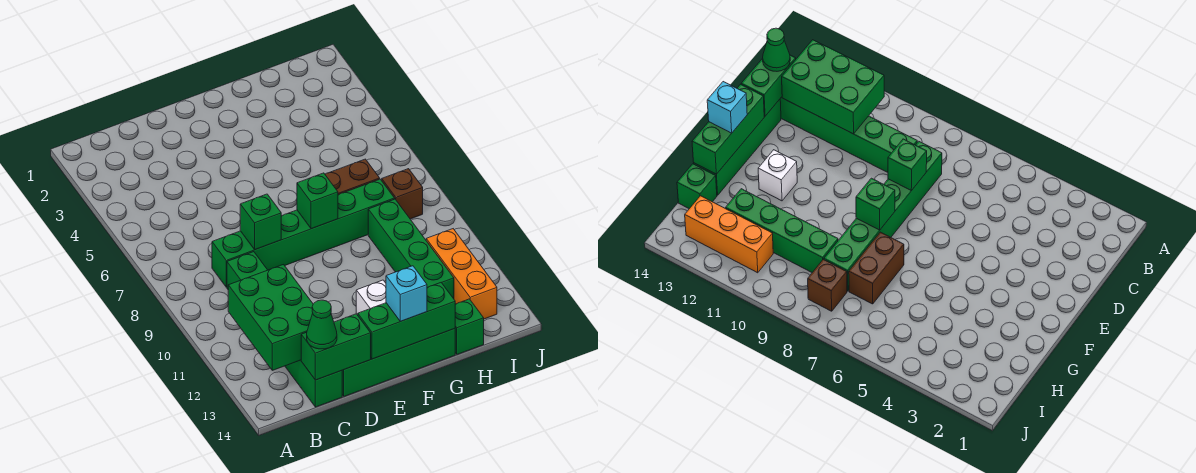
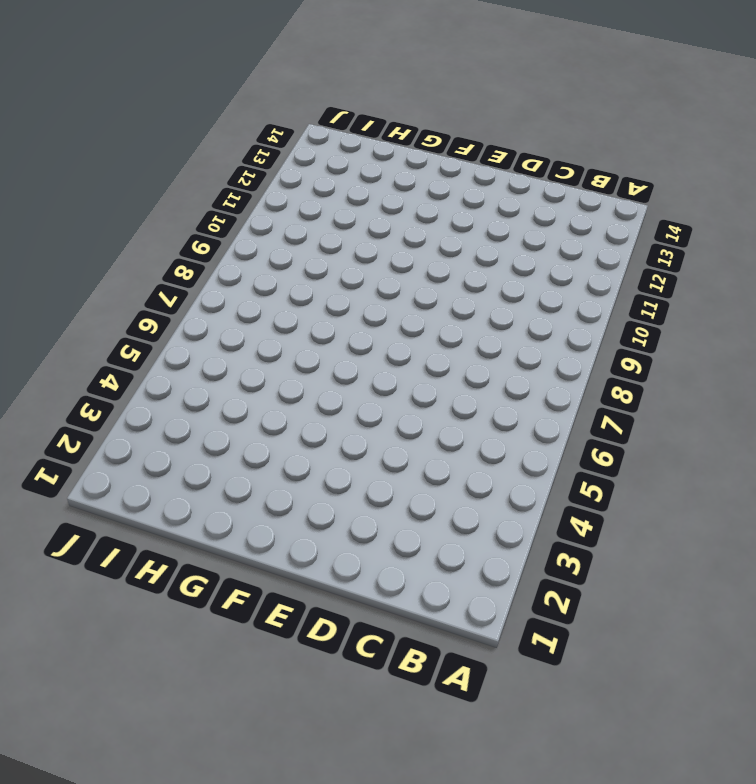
none -> green brick C8:H8 level 1
none -> green brick C9:C14 level 1
none -> green brick D14:G14 level 1

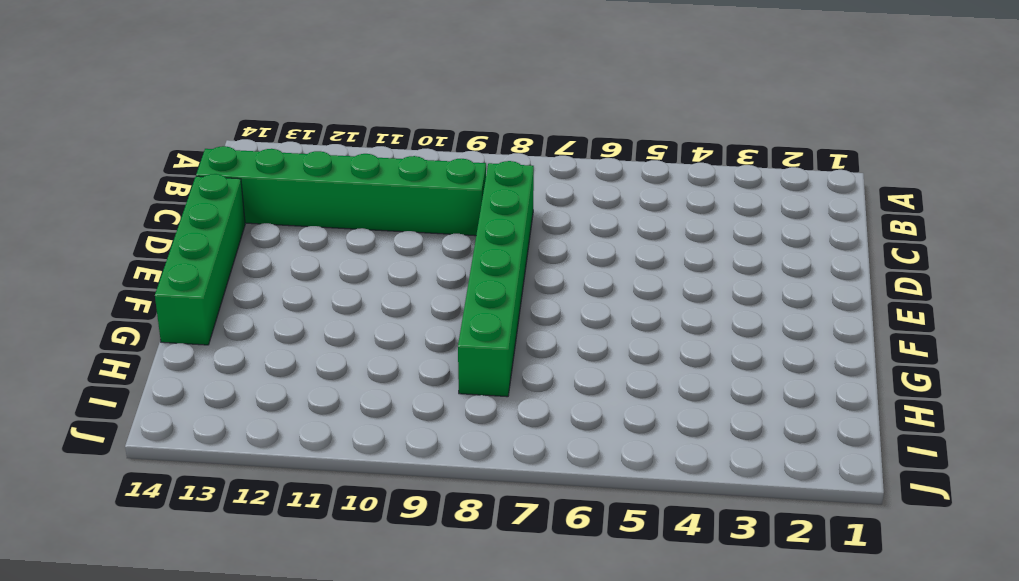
none -> white brick F12 level 1
none -> brown brick G7:H7 level 1
none -> green brick H9:H12 level 1

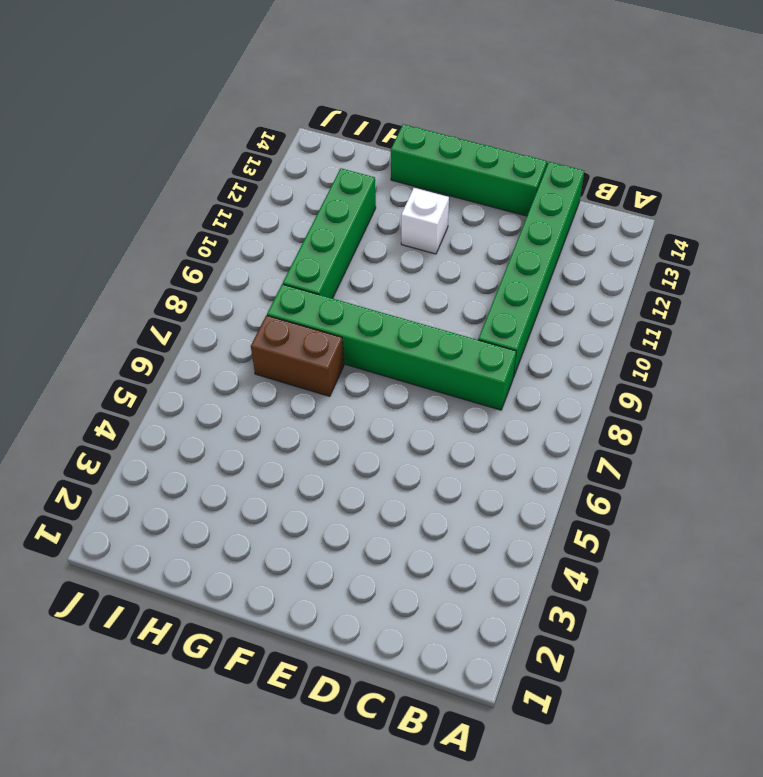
none -> green brick H14 level 1
none -> brown brick I8 level 1
none -> orange brick I11:I13 level 1

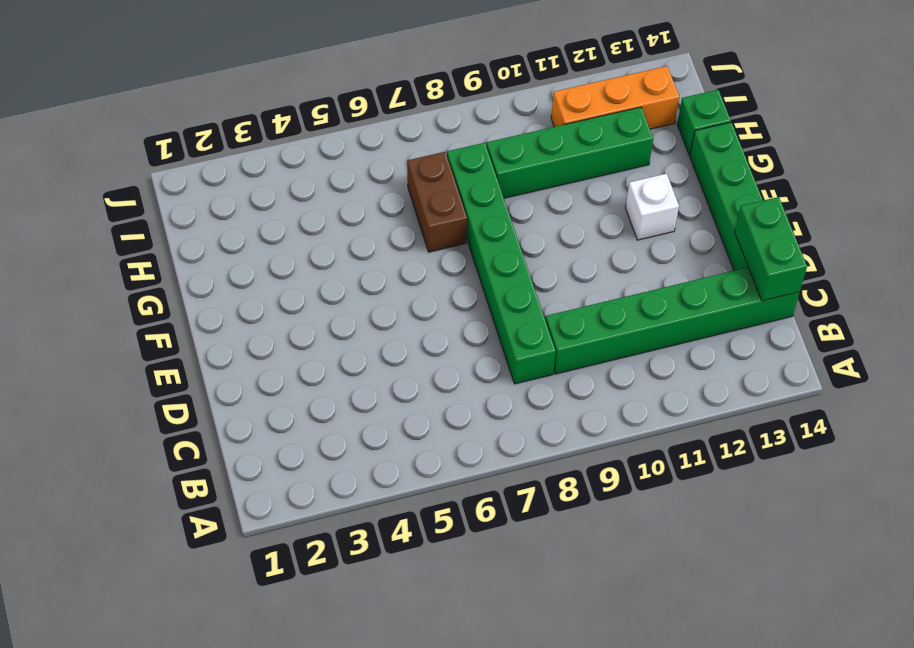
none -> brown brick I8 level 1
none -> green brick B11:C13 level 2
none -> green brick D8 level 2

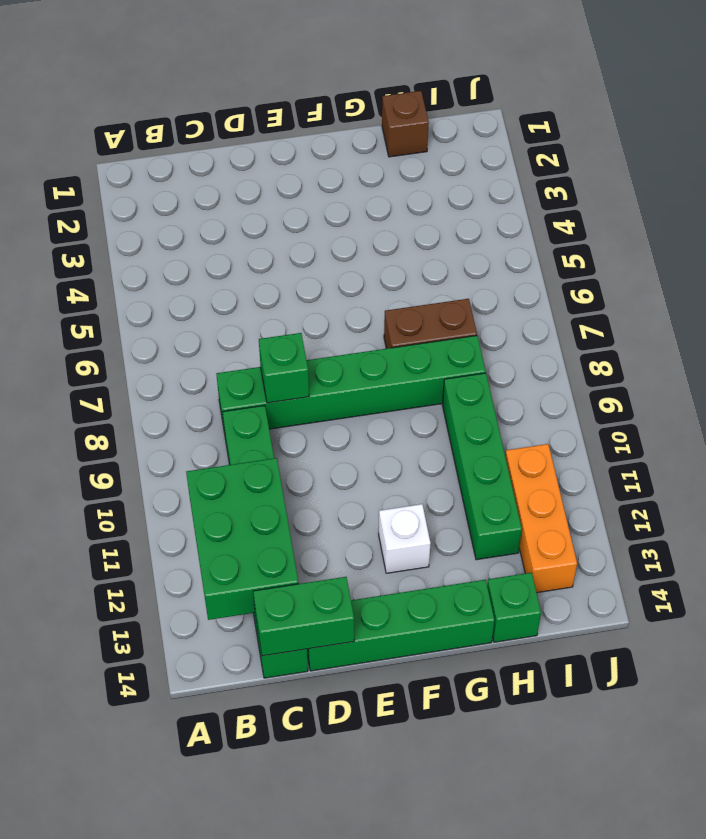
brown brick H1 level 1 -> brown brick I8 level 1
none -> green brick E14:G14 level 2
none -> green brick F8 level 2
none -> green cone C14 level 3

